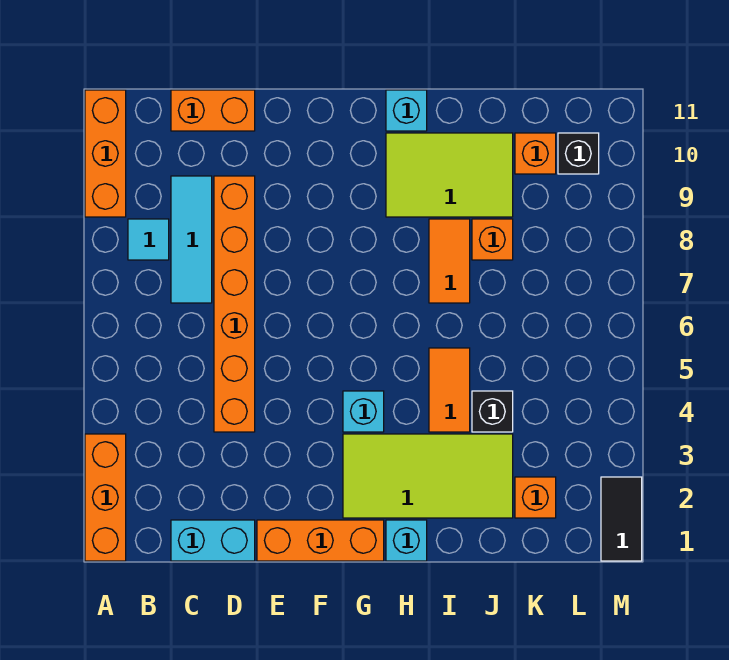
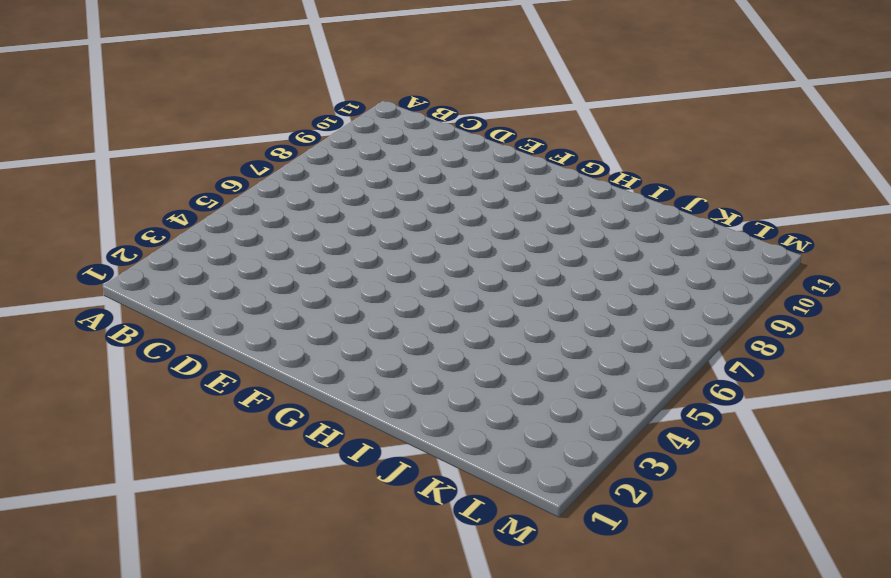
none -> orange brick A1:A3 level 1
none -> orange brick A9:A11 level 1
none -> cyan tile B8 level 1

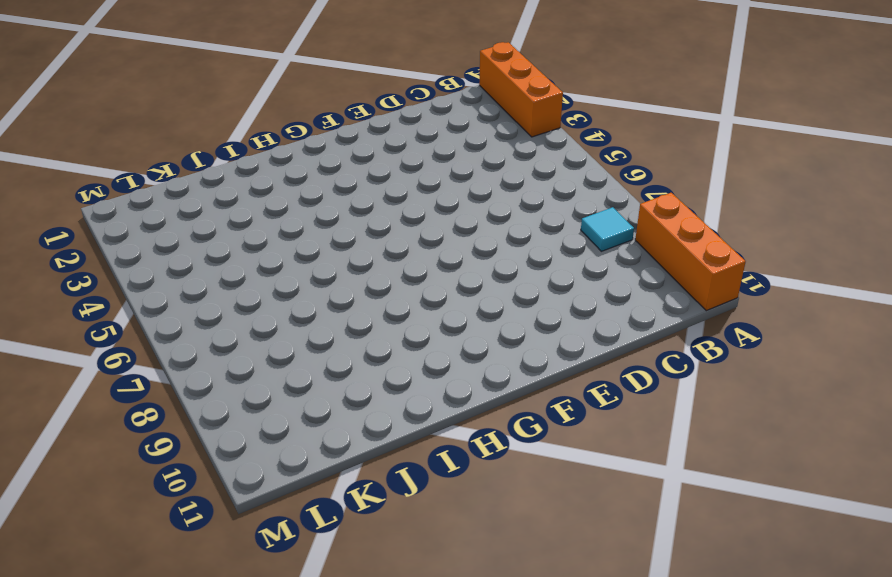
none -> cyan brick C1:D1 level 1
none -> cyan tile C7:C9 level 1
none -> orange brick C11:D11 level 1

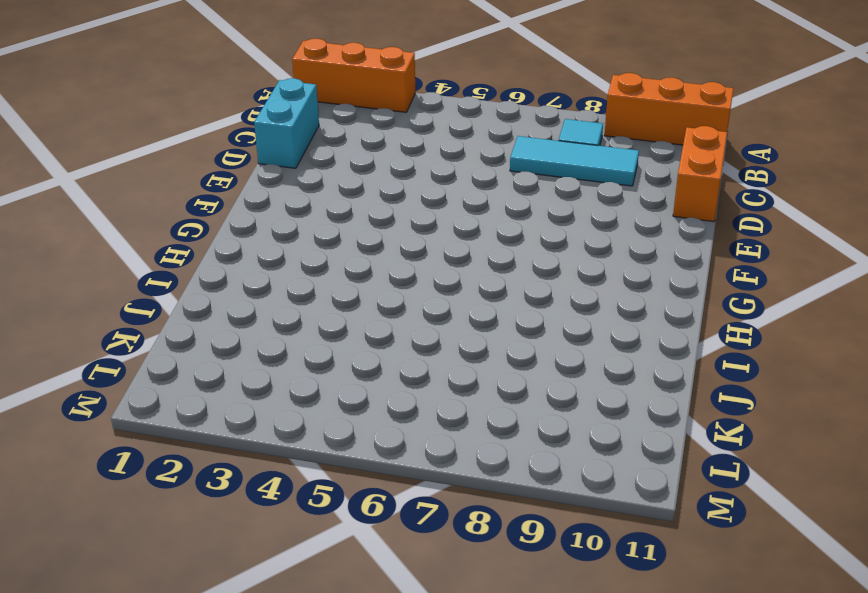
none -> orange brick D4:D9 level 1
none -> orange brick E1:G1 level 1
none -> lime tile G2:J3 level 1

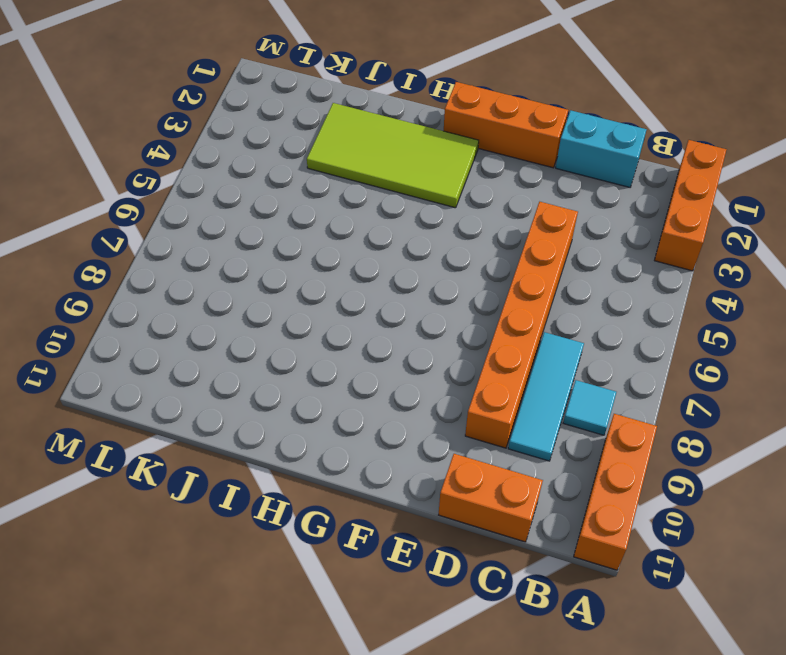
none -> cyan brick G4 level 1
none -> cyan brick H1 level 1
none -> lime tile H9:J10 level 1

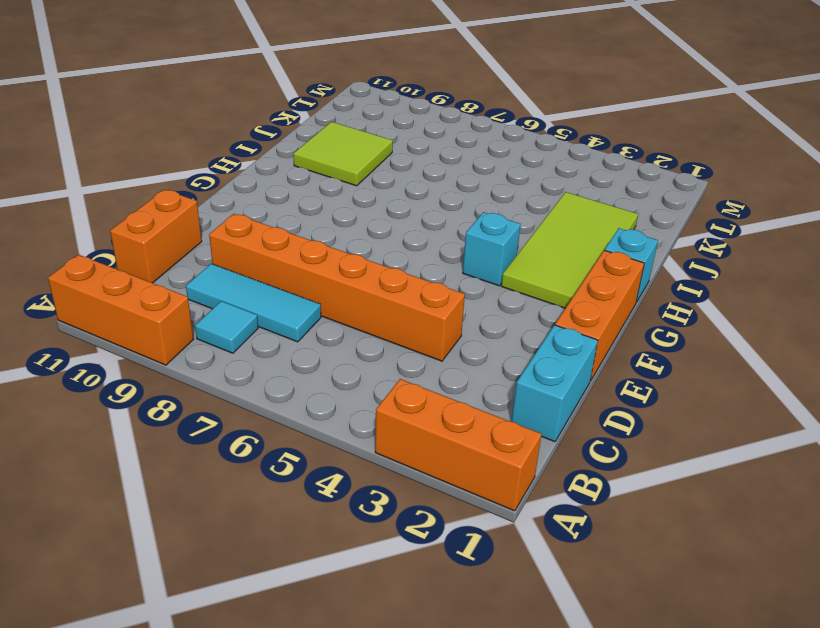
lime tile I9:J10 level 1 -> lime tile H9:J10 level 1
none -> cyan brick H11 level 1
none -> orange tile I4:I5 level 1
none -> orange tile I7:I8 level 1

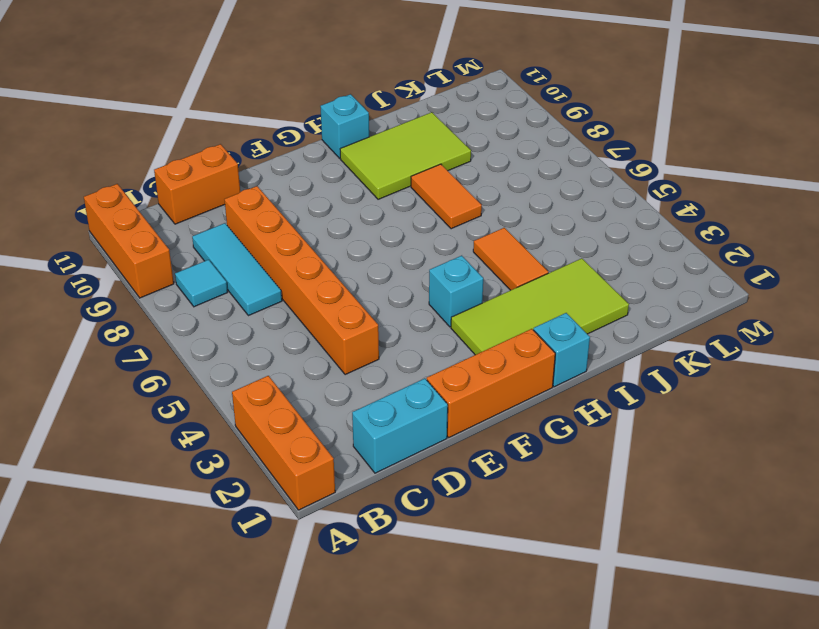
none -> black brick J4 level 1
none -> orange brick J8 level 1
none -> orange brick K2 level 1

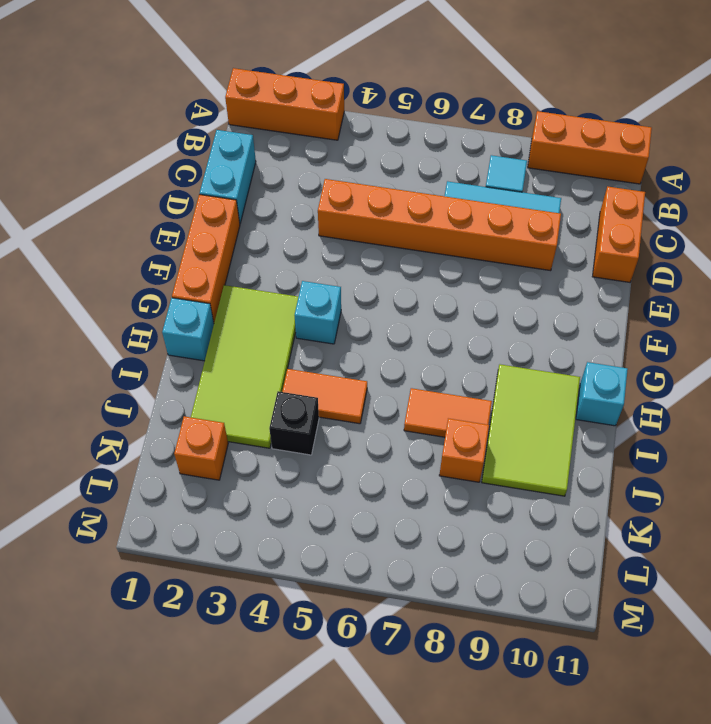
none -> orange brick K10 level 1
none -> black brick L10 level 1
none -> black tile M1:M2 level 1

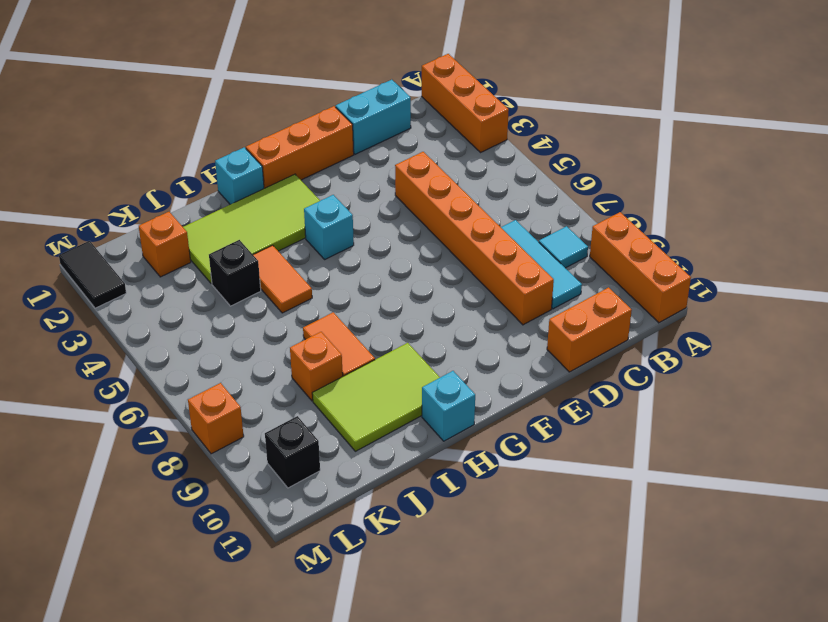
orange brick M8 level 1 -> orange brick K10 level 1

